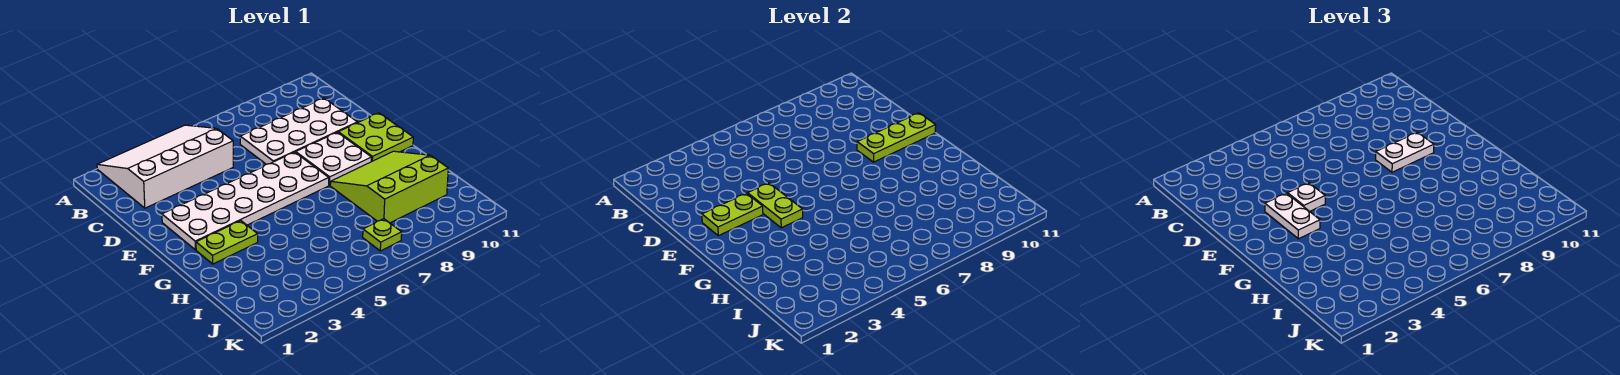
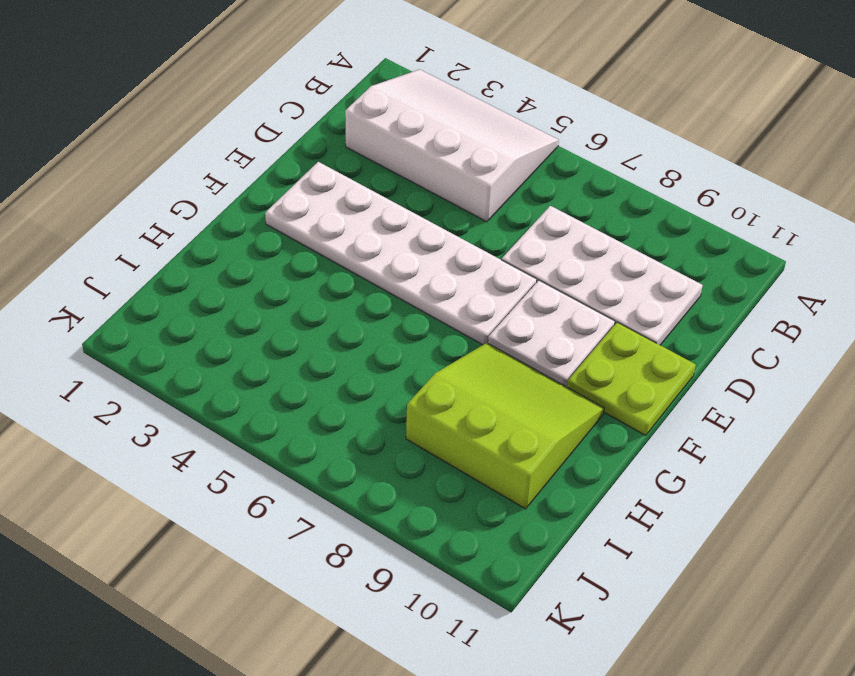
none -> lime plate G2:G3 level 1
none -> lime plate J7 level 1
none -> lime plate E2:E3 level 2

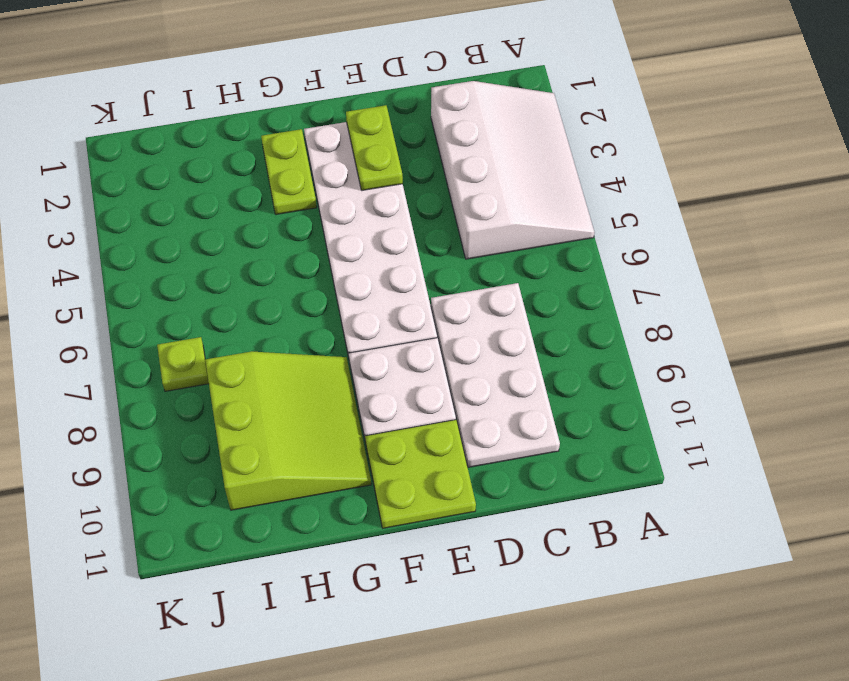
none -> lime plate E4:F4 level 2
none -> lime plate E9:E11 level 2
none -> white plate E3:F3 level 3

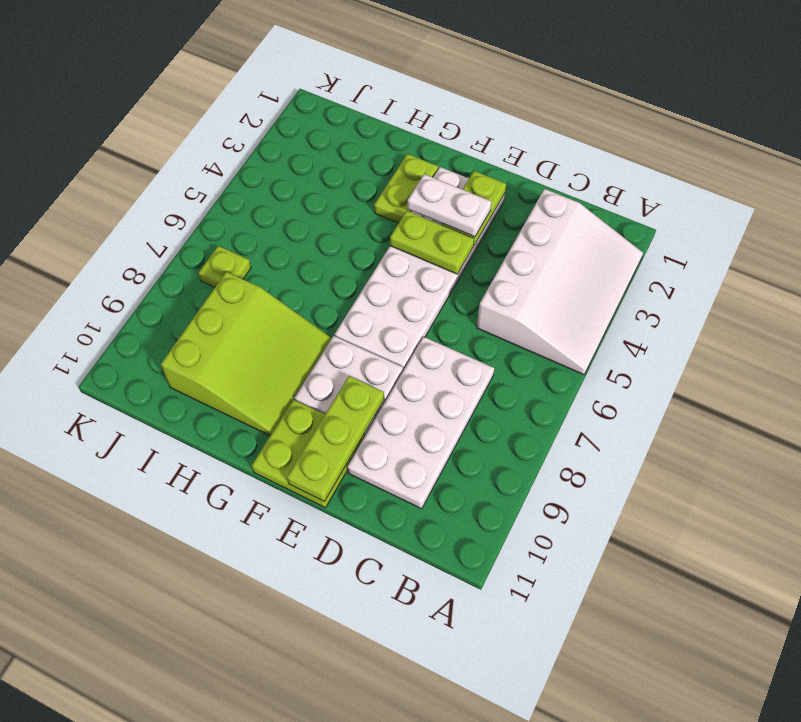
none -> white plate E4 level 3
none -> white plate E8:E9 level 3

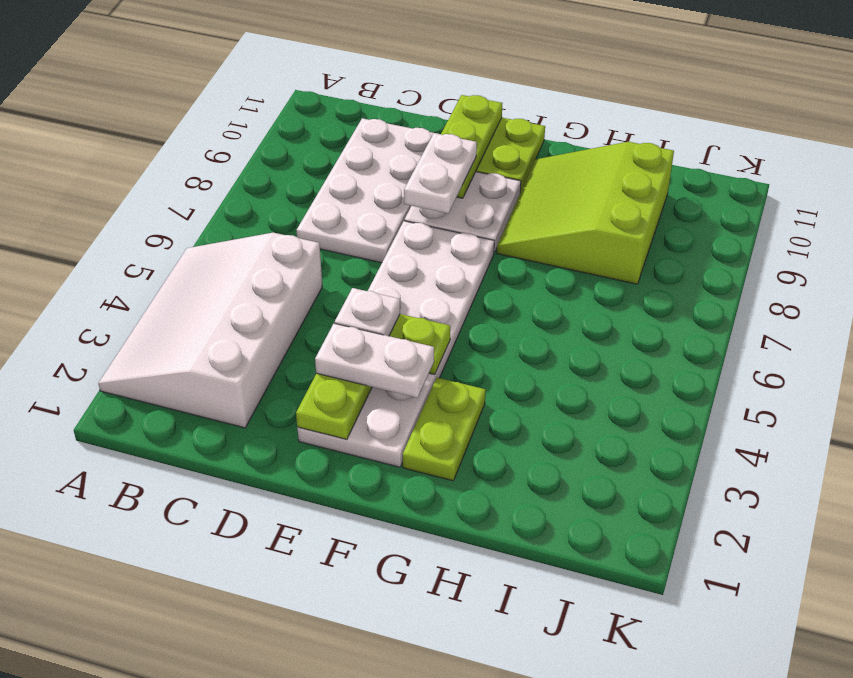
none -> lime plate J7 level 1

